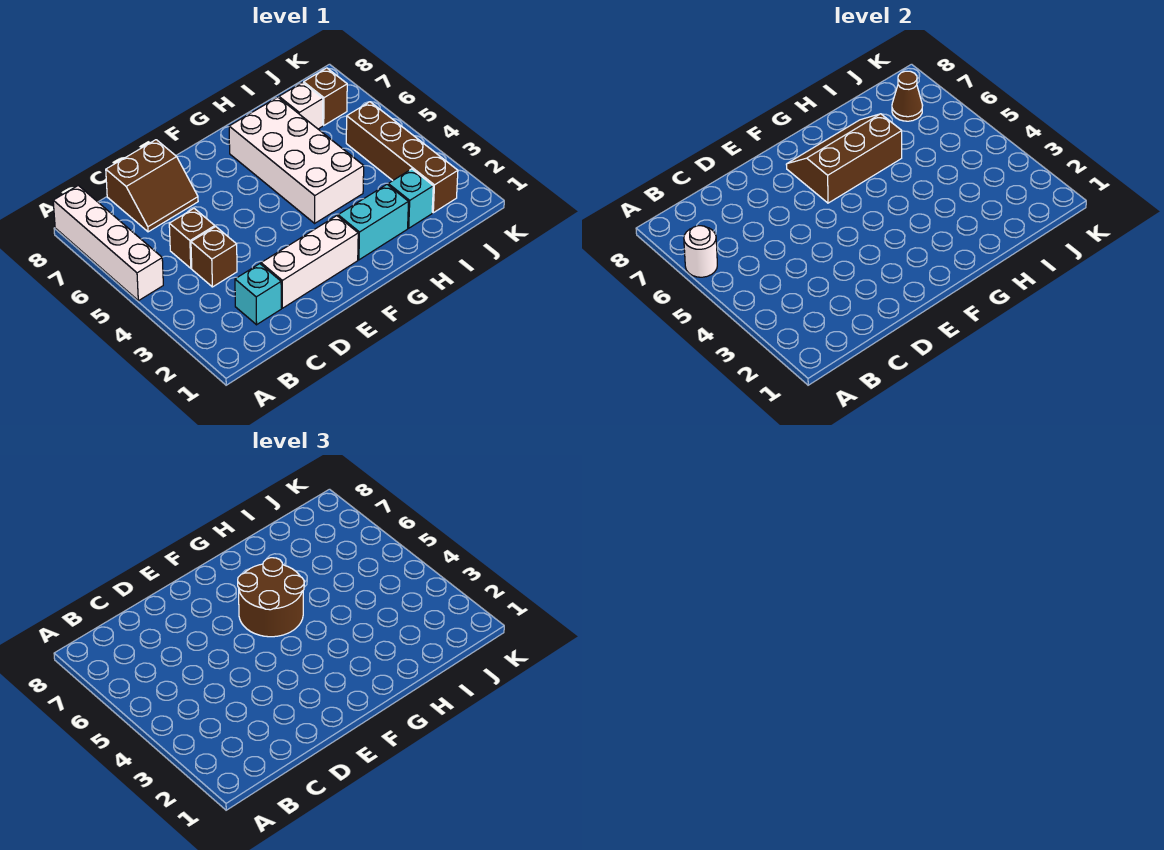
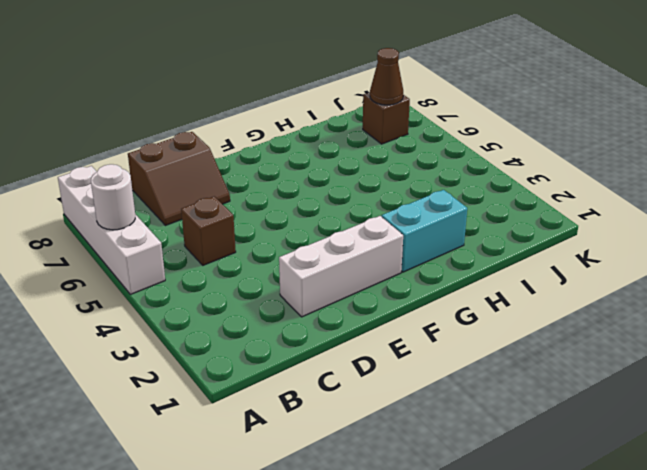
none -> cyan brick C2 level 1
none -> brown brick C4 level 1
none -> white brick G4:H7 level 1

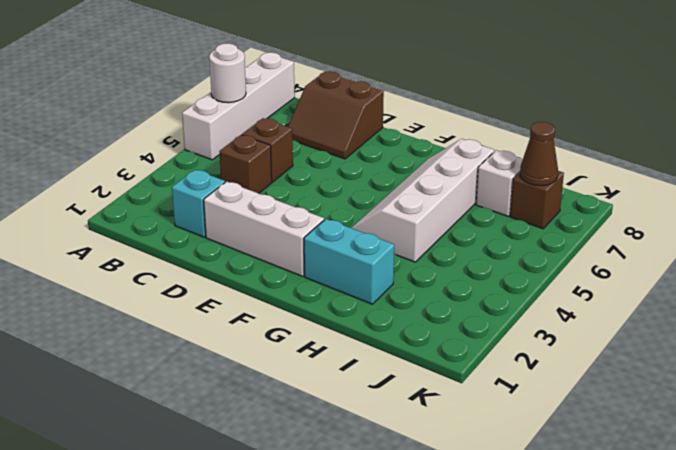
white slope G4:H7 level 1 top H -> white brick G4:H7 level 1
none -> cyan brick I2 level 1
none -> brown brick J2:J5 level 1
none -> brown slope F6:H7 level 2 top 6

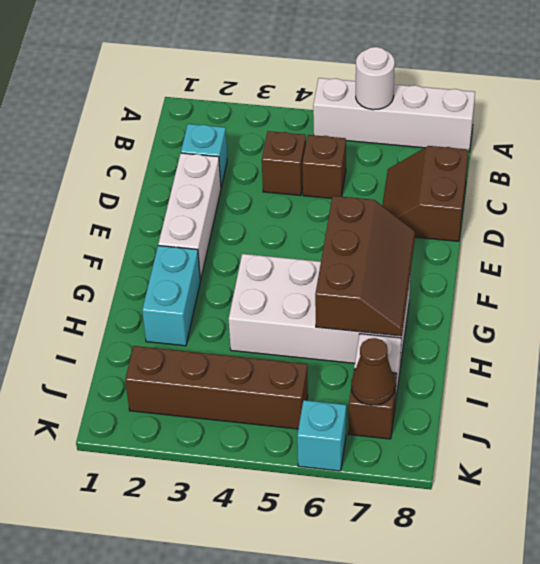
cyan brick K6 level 1 -> cyan brick I2 level 1
none -> brown round brick F5:G6 level 3

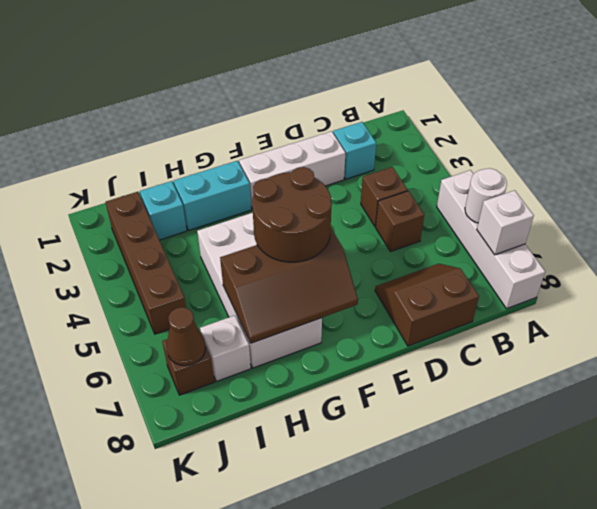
white brick A7 level 2 -> none

